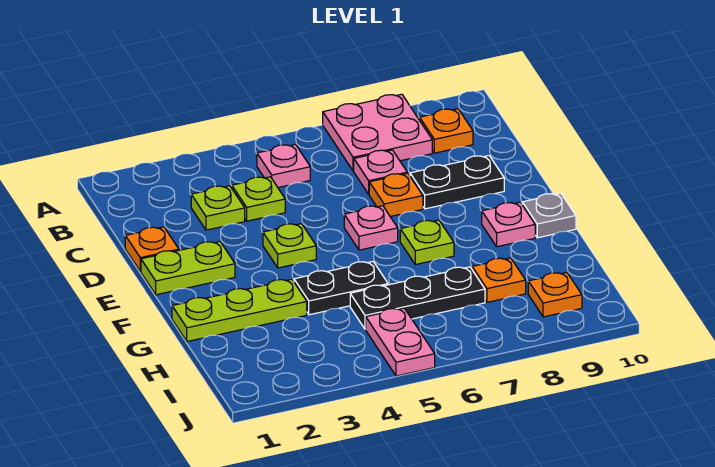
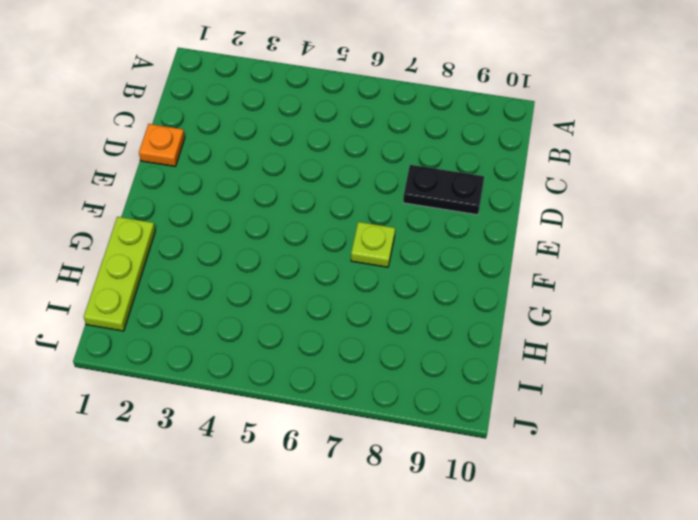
lime plate G1:I1 level 1 -> lime plate G1:G3 level 1
none -> pink plate A7:B8 level 1
none -> pink plate B5 level 1
none -> orange plate B9 level 1

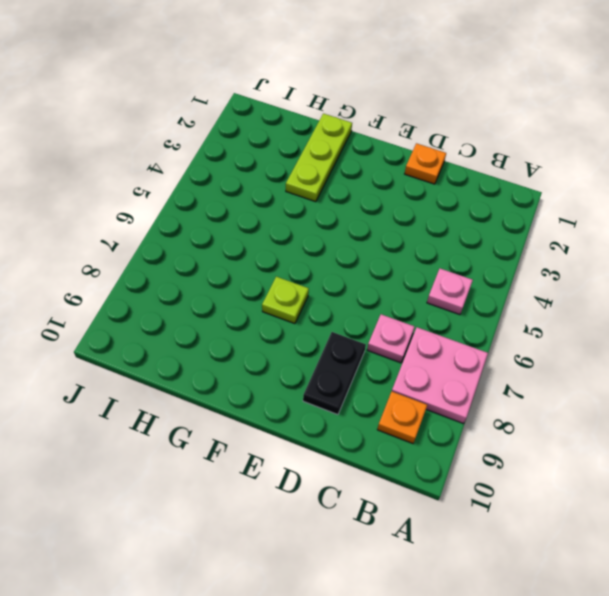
none -> lime plate C3 level 1
none -> lime plate C4 level 1
none -> orange plate D7 level 1

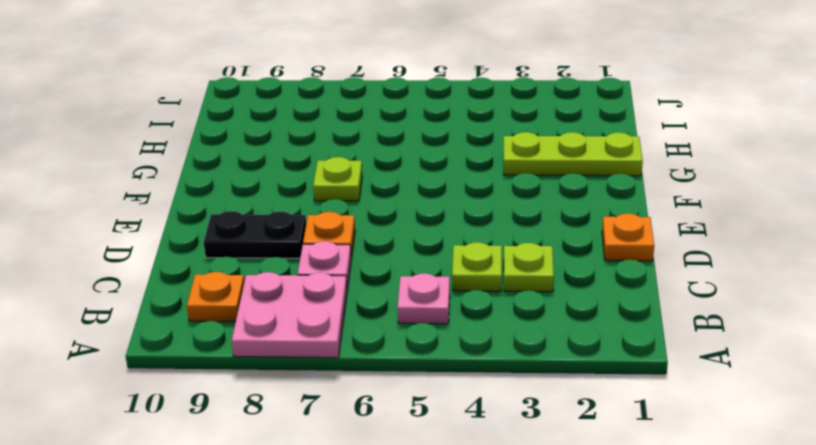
none -> lime plate E1:E2 level 1
none -> lime plate E4 level 1
none -> pink plate E6 level 1

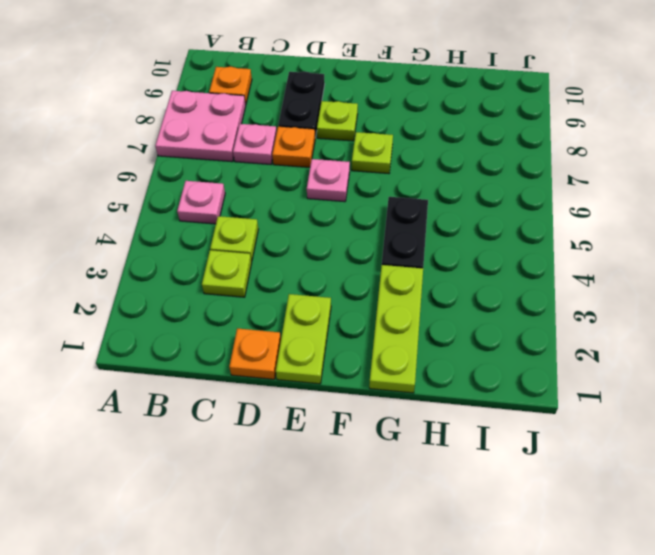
lime plate E8 level 1 -> lime plate E4 level 1
none -> pink plate F9 level 1
none -> grey plate F10 level 1
none -> black plate H5:H7 level 1

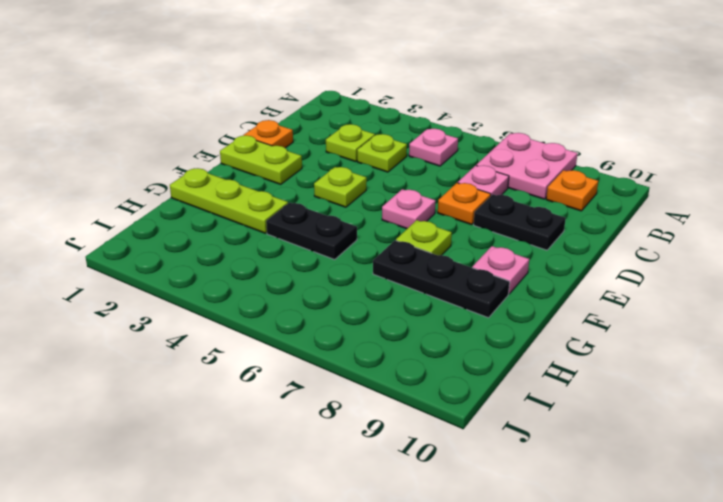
black plate G7:G9 level 1 -> black plate H5:H7 level 1
none -> grey plate F10 level 1
none -> orange plate H8 level 1
none -> pink plate I5:J5 level 1

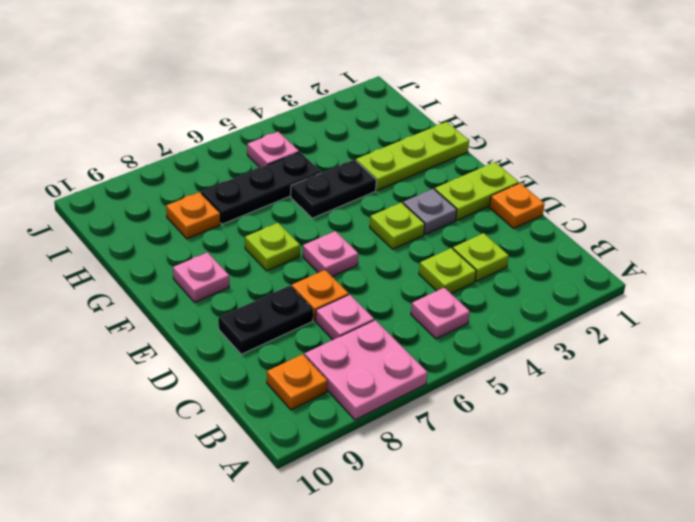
grey plate E3 level 1 -> grey plate F10 level 1
pink plate I5 level 1 -> pink plate I5:J5 level 1
none -> orange plate I9 level 1

